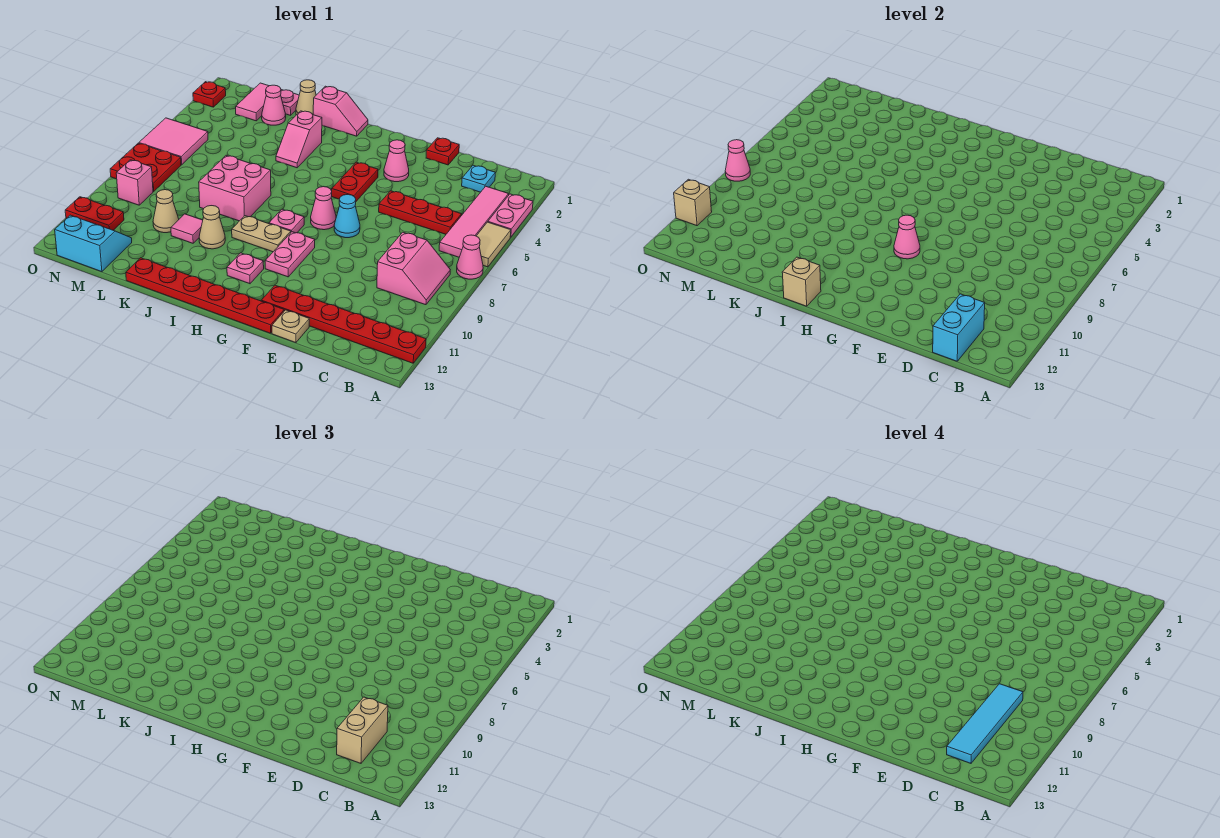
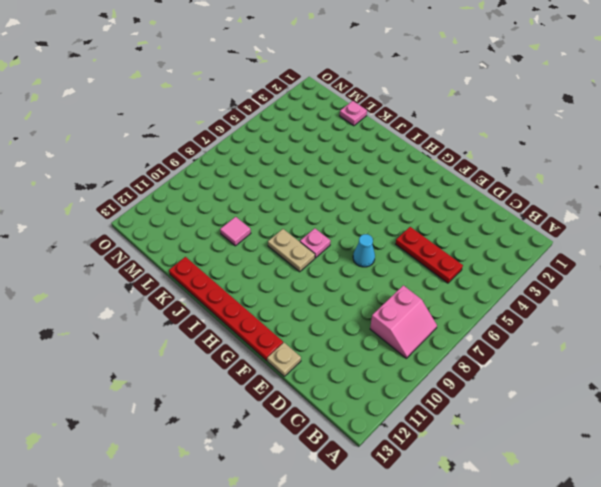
none -> pink plate A3:A4 level 1
none -> tan tile A5:A6 level 1
none -> pink cone A7 level 1
none -> red plate A12:F12 level 1

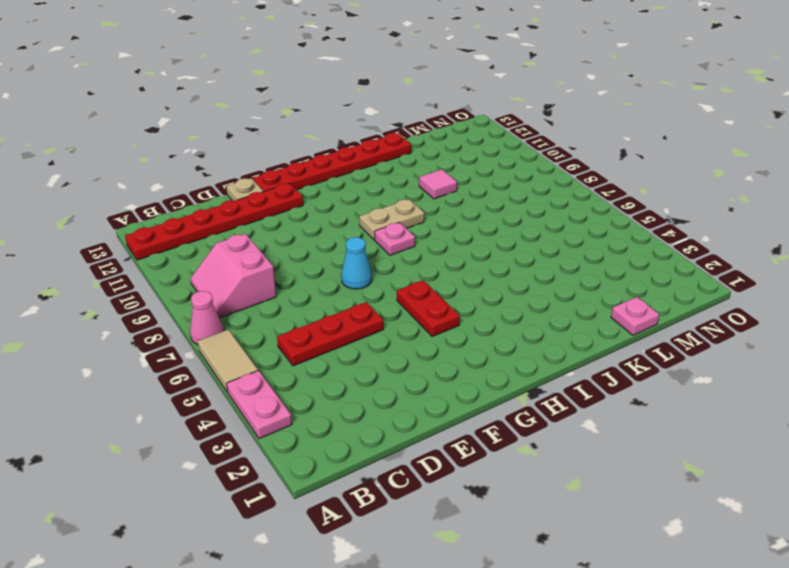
none -> pink tile B3:B6 level 1
none -> cyan plate C2 level 1
none -> red plate E1 level 1
none -> pink cone F3 level 1

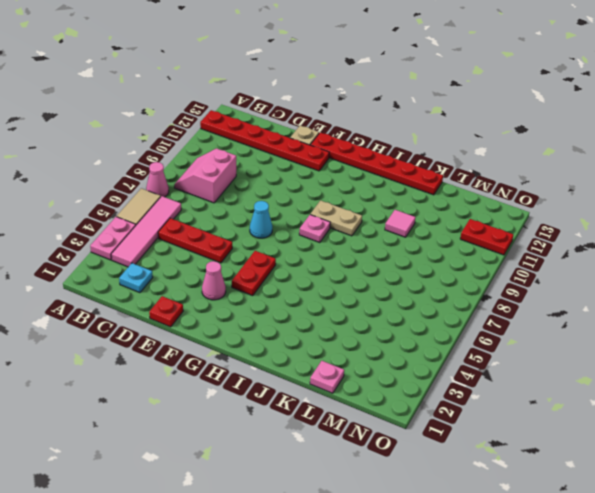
none -> pink cone G7 level 1
none -> pink plate G9:G10 level 1
none -> pink plate H11 level 1
none -> pink slope I1:J1 level 1 top J

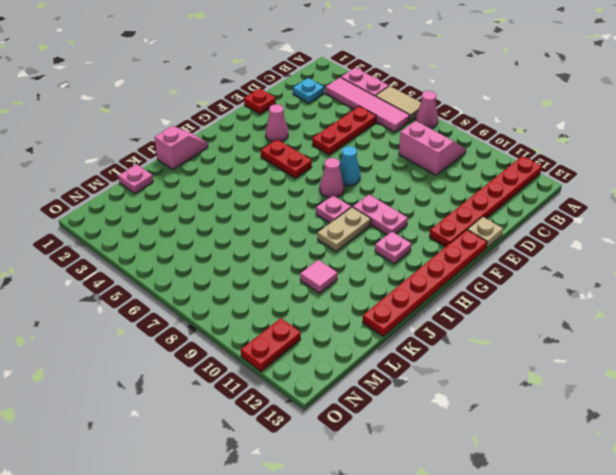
none -> pink slope J3:J4 level 1 top 3
none -> pink brick J7:K8 level 1
none -> tan cone J10 level 1
none -> tan cone K1 level 1

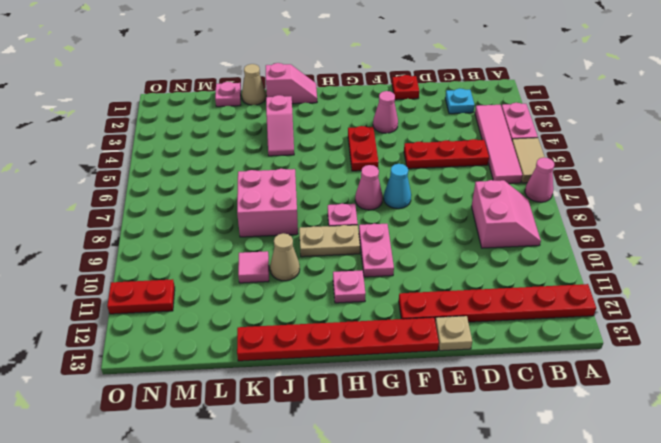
none -> pink cone L2 level 1
none -> tan cone L10 level 1
none -> pink tile M1:M2 level 1
none -> cyan slope M12:N13 level 1 top 13

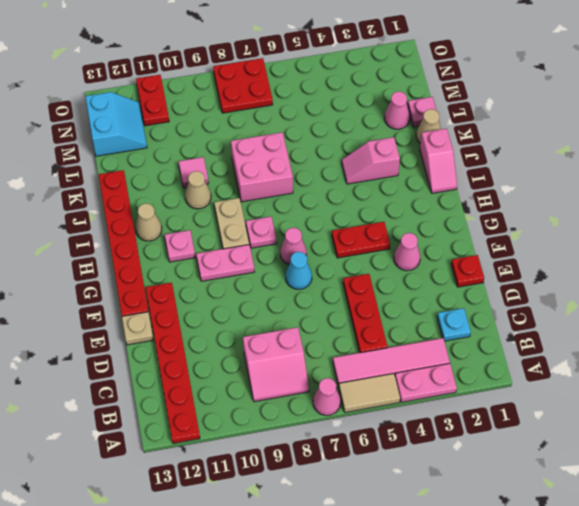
tan cone I12 level 1 -> tan cone L10 level 1
none -> pink tile M1:M2 level 1
none -> pink tile N5:O6 level 1
none -> pink brick N9 level 1
none -> red plate O2 level 1

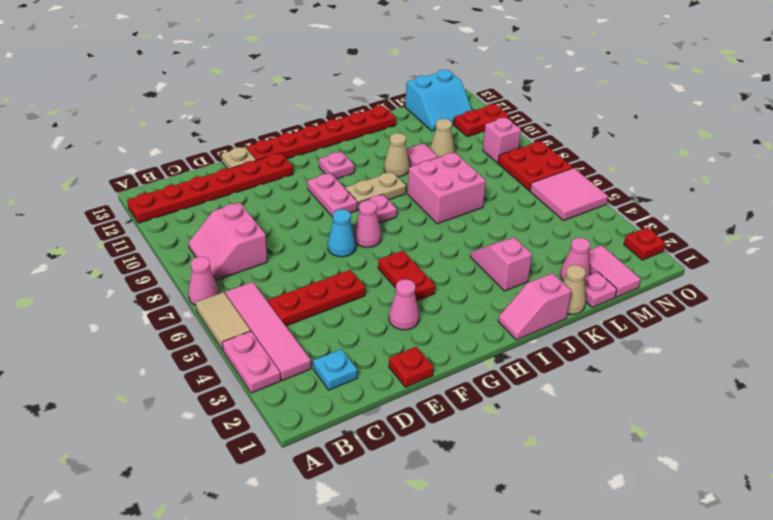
none -> cyan brick C12:C13 level 2
none -> pink cone G9 level 2
none -> tan brick I13 level 2
none -> pink cone O8 level 2

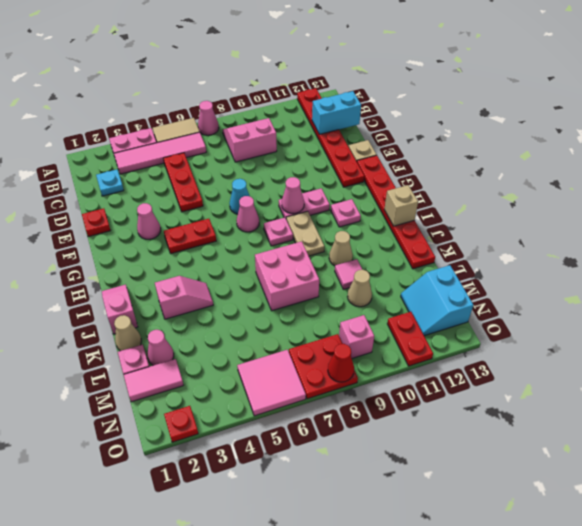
red cone O8 level 2 -> pink cone O8 level 2
none -> tan brick O11 level 2
none -> tan brick C11:C12 level 3
none -> cyan tile C9:C12 level 4

